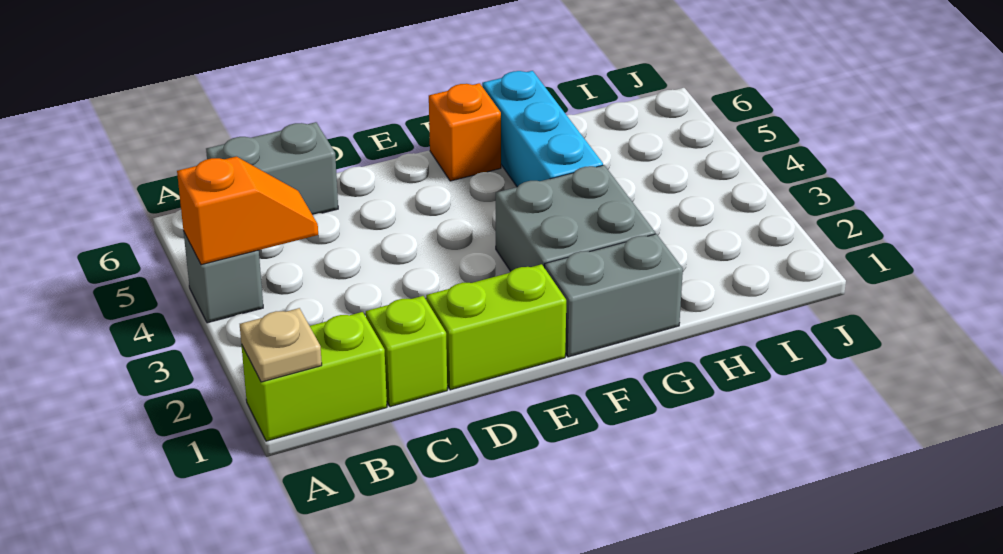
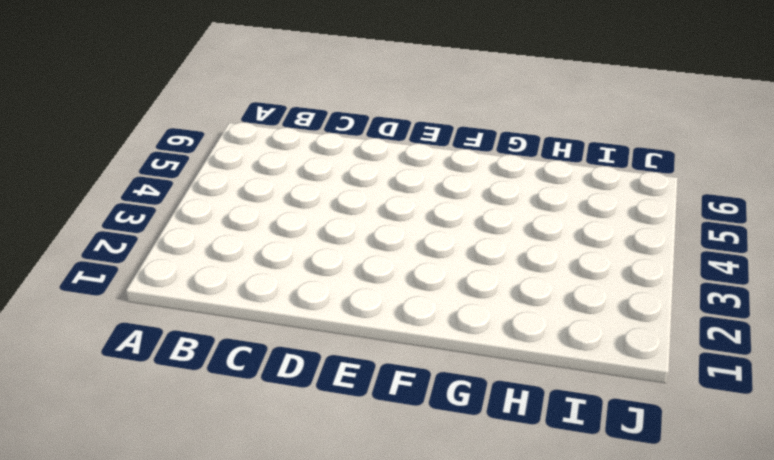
none -> lime brick A1:B1 level 1
none -> grey brick A4 level 1

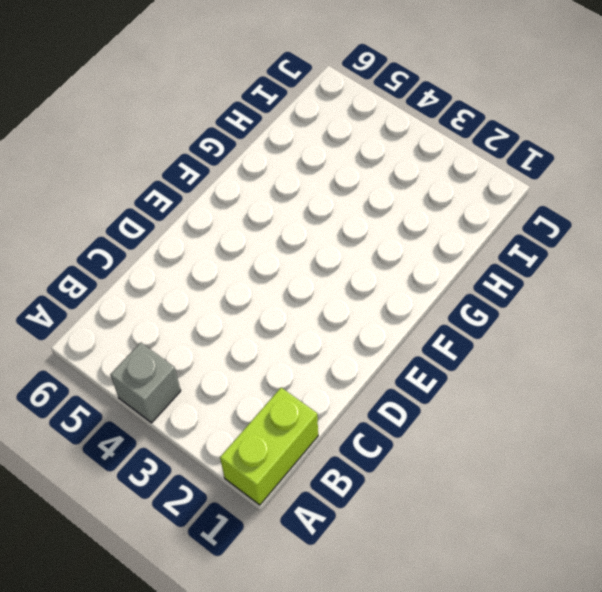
none -> grey brick B6:C6 level 1
none -> lime brick C1 level 1

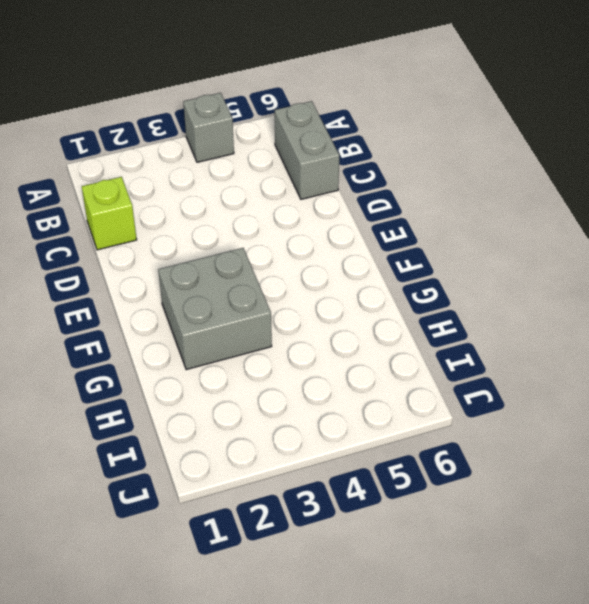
none -> lime brick A1:B1 level 1
none -> lime brick D1:E1 level 1

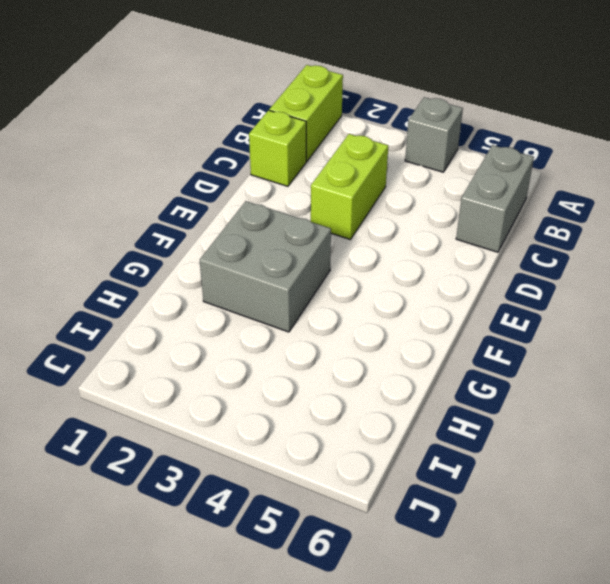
lime brick C3:D3 level 1 -> lime brick D1:E1 level 1
none -> grey brick F1:G1 level 1
none -> orange brick F6 level 1

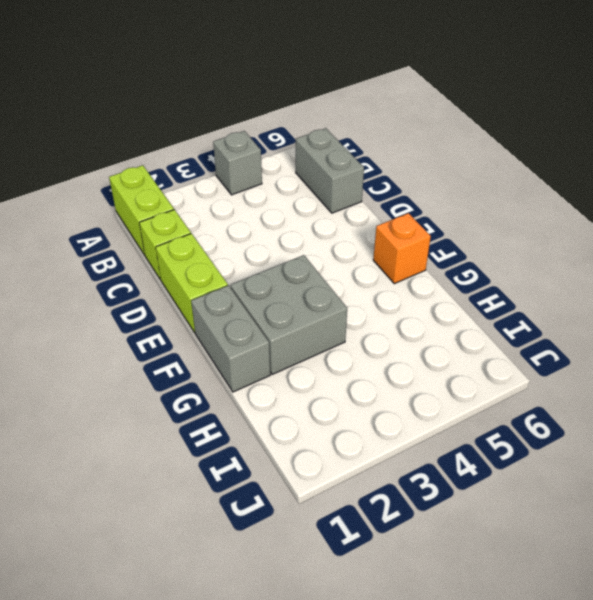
none -> cyan brick G4:G6 level 1
none -> tan plate A1 level 2

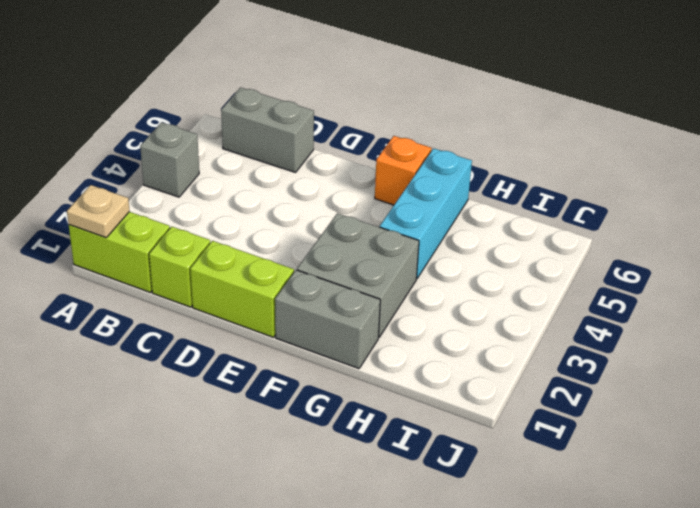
none -> orange slope A4:B4 level 2 top A

